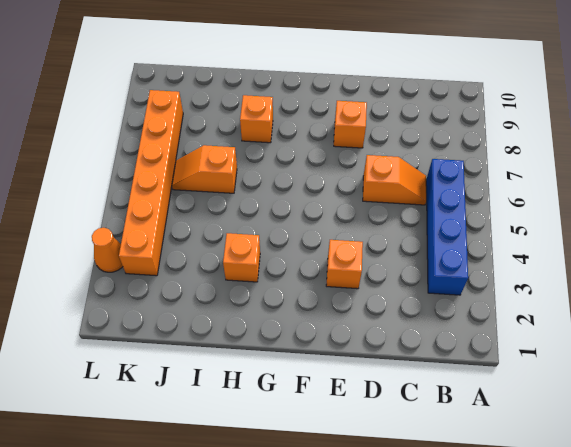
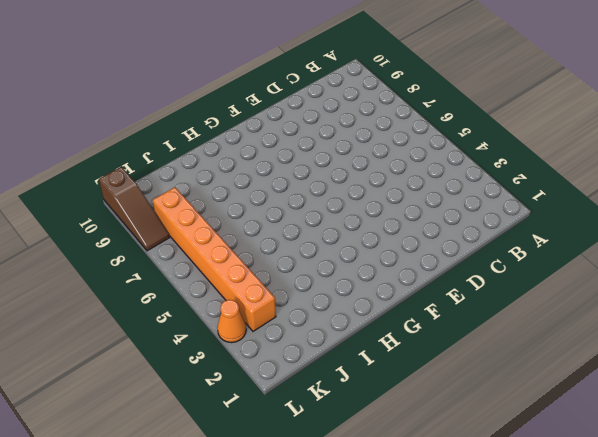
brown slope L8:L10 level 1 top 10 -> none
none -> blue brick B3:B6 level 1
none -> orange slope C6:D6 level 1 top D

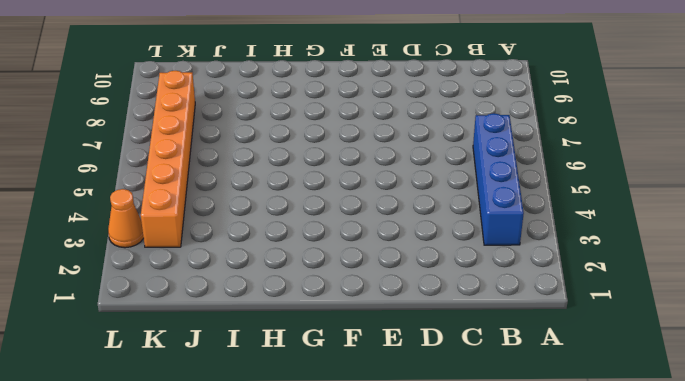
none -> orange slope C6:D6 level 1 top D
none -> orange brick E3 level 1

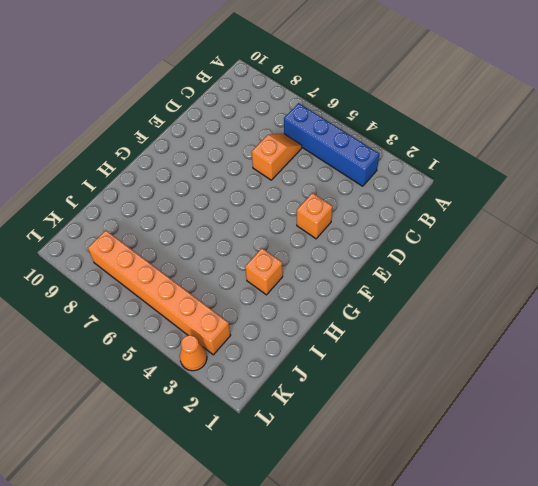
none -> orange brick E8 level 1
none -> orange brick H8 level 1

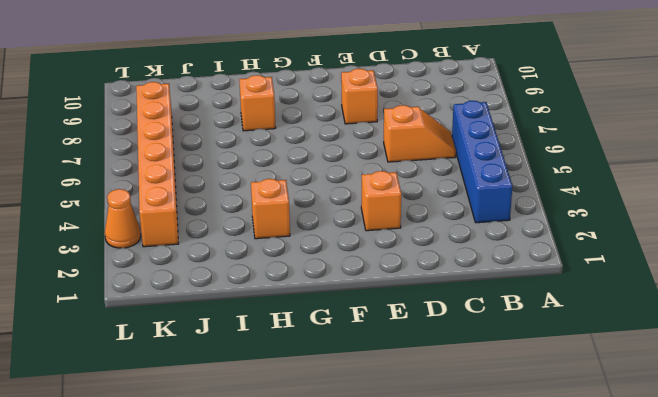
none -> orange slope I6:J6 level 1 top I

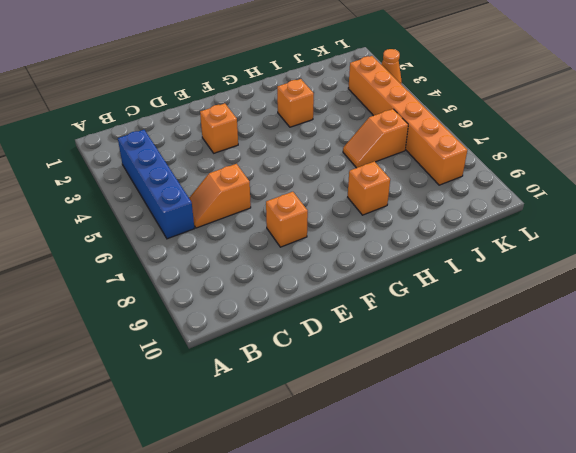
orange slope I6:J6 level 1 top J -> orange slope I6:J6 level 1 top I

